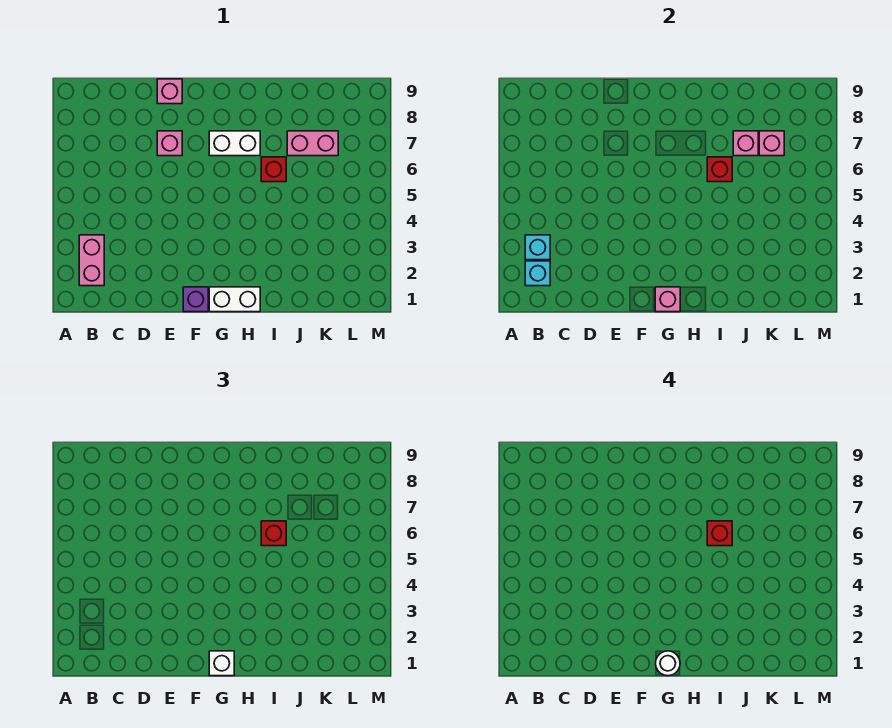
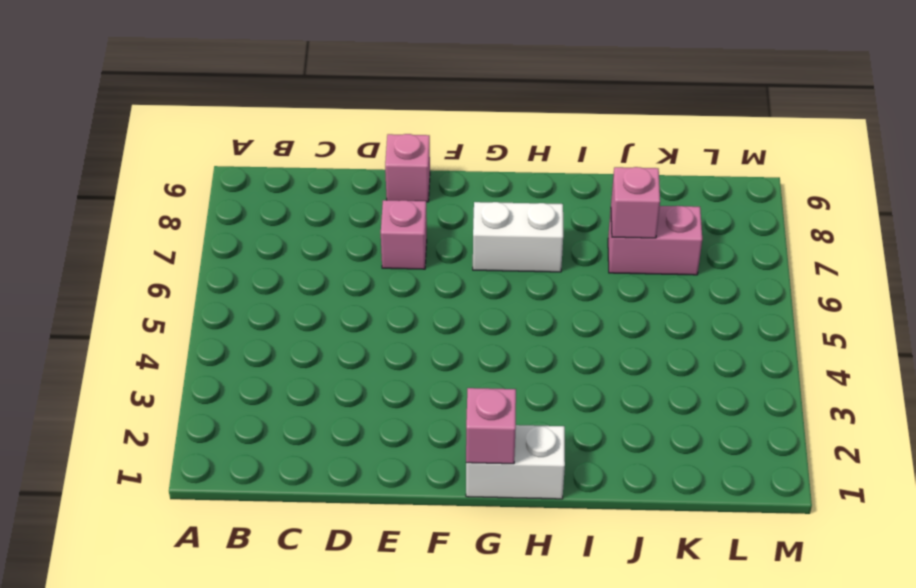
none -> pink brick B2:B3 level 1
none -> purple brick F1 level 1
none -> red brick I6 level 1

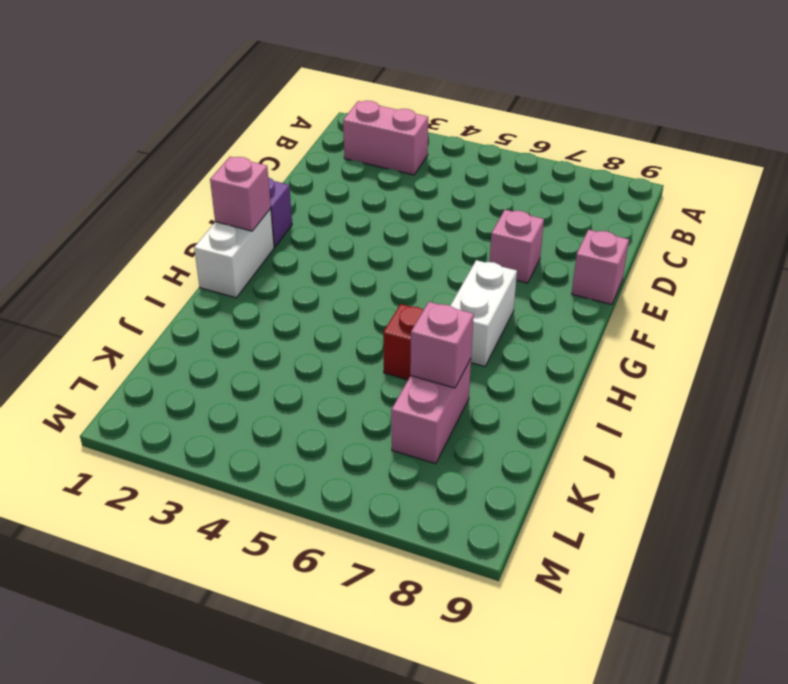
none -> cyan brick B2 level 2
none -> cyan brick B3 level 2
none -> red brick I6 level 2

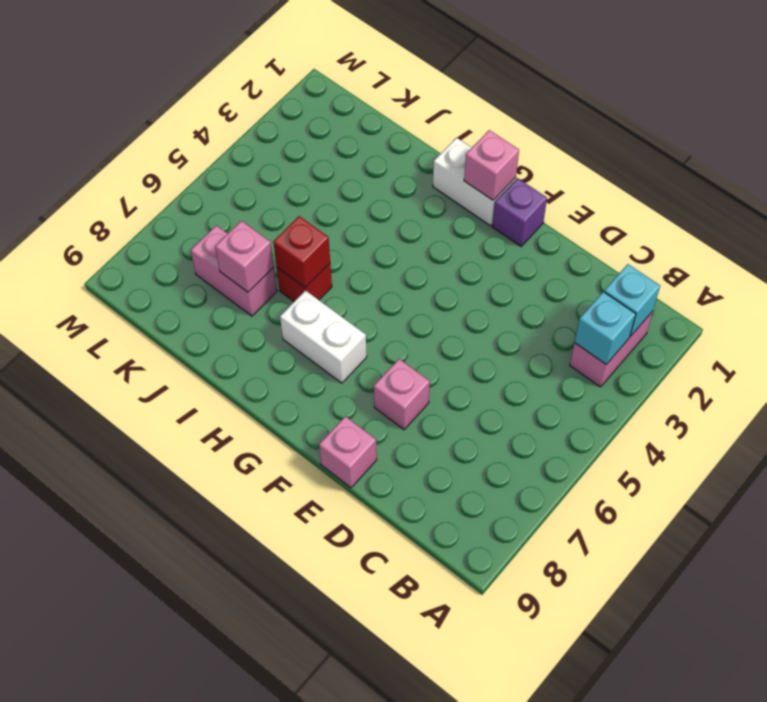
none -> pink brick K7 level 2
none -> white brick G1 level 3
none -> red brick I6 level 3

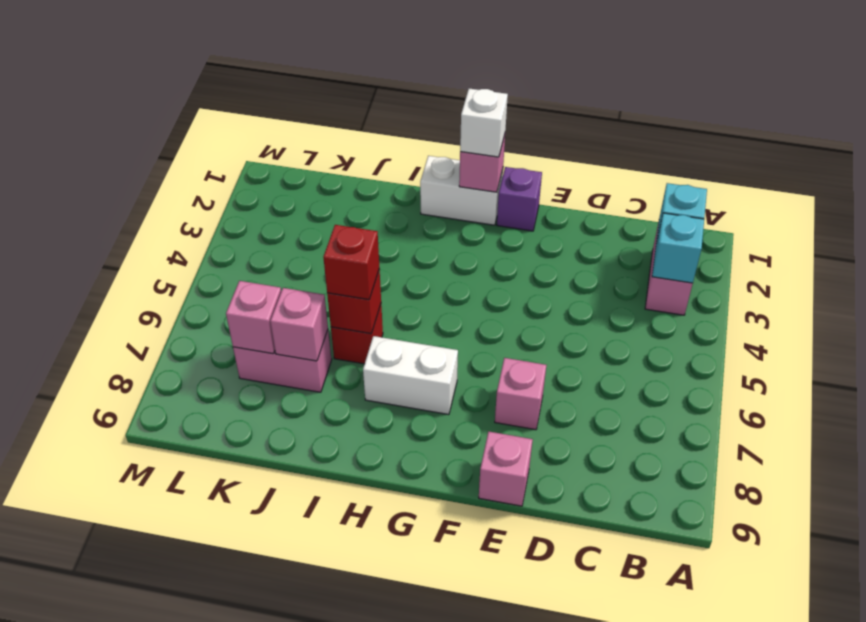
none -> white round brick G1 level 4
none -> red brick I6 level 4

